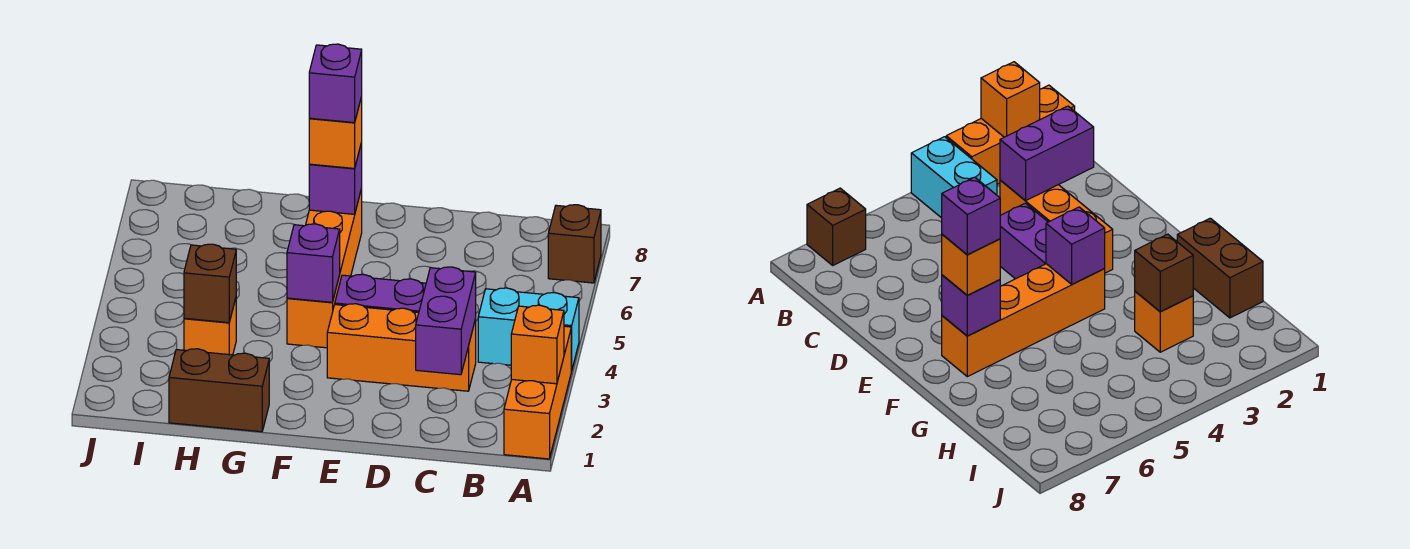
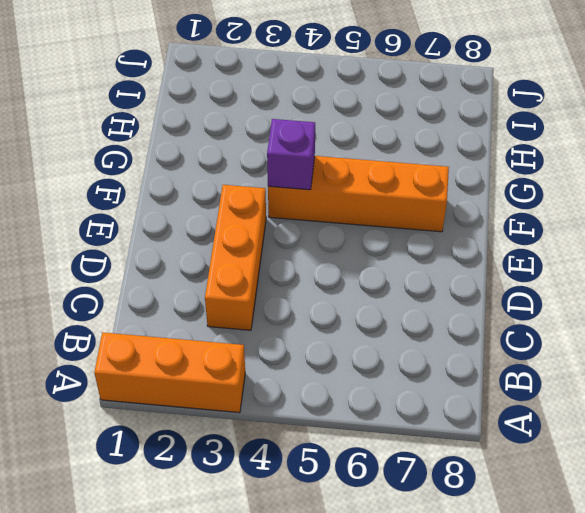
none -> cyan brick A4:B4 level 1
none -> brown brick A7 level 1
none -> purple brick D4:E4 level 1

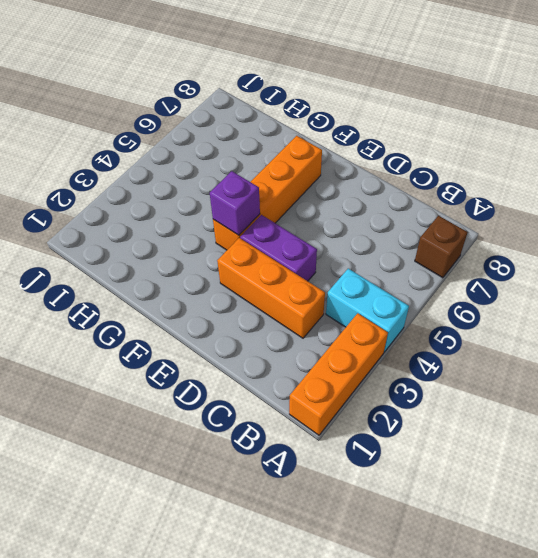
none -> brown brick G1:H1 level 1
none -> orange brick H3 level 1
none -> orange brick A2 level 2

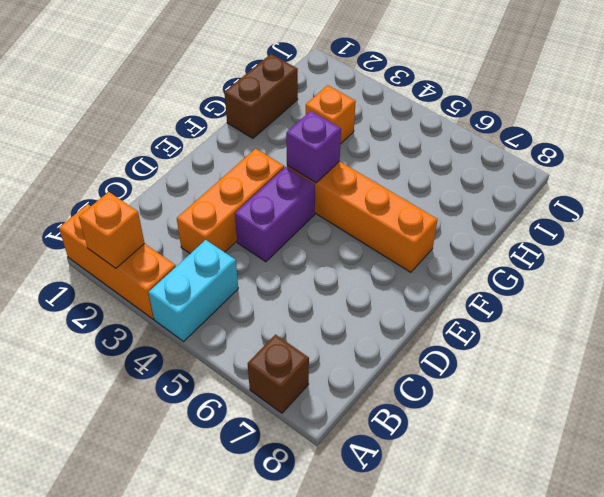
none -> purple brick C2:C3 level 2
none -> purple brick F7 level 2
none -> brown brick H3 level 2

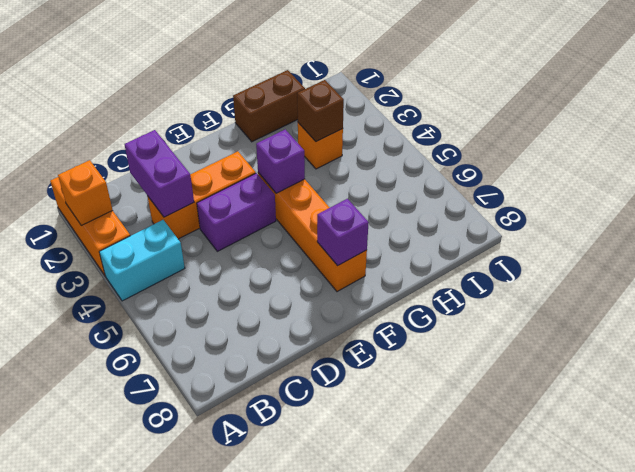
none -> brown brick A7 level 1
none -> orange brick F7 level 3
none -> purple brick F7 level 4

